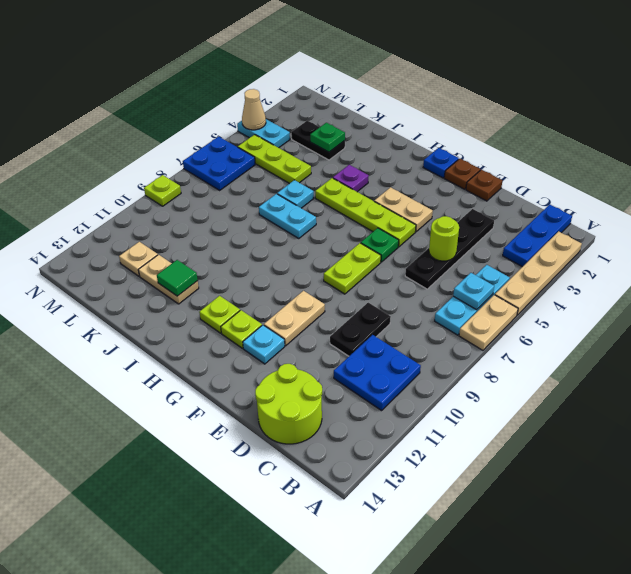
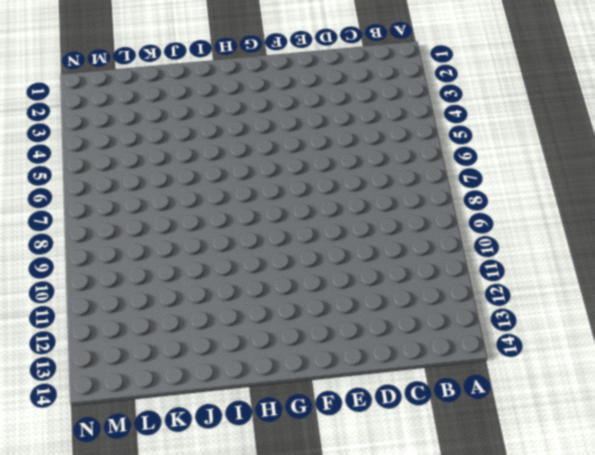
none -> tan plate A2:A5 level 1
none -> tan plate A6:A7 level 1
none -> blue plate B1:B3 level 1
none -> cyan plate B5:B7 level 1

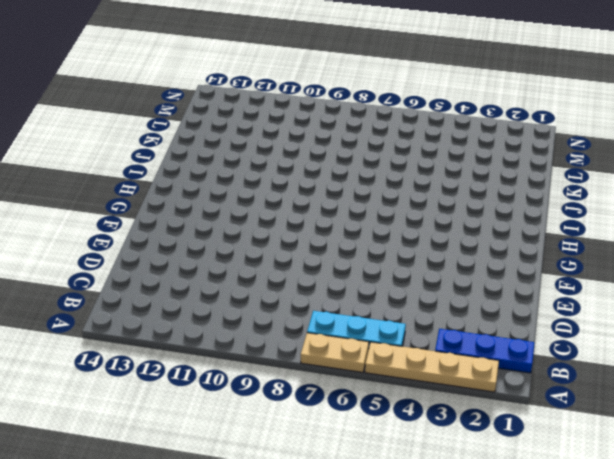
none -> blue plate B10:C11 level 1
none -> lime round brick C13:D14 level 1
none -> black plate D3:D6 level 1
none -> black plate D9:D10 level 1

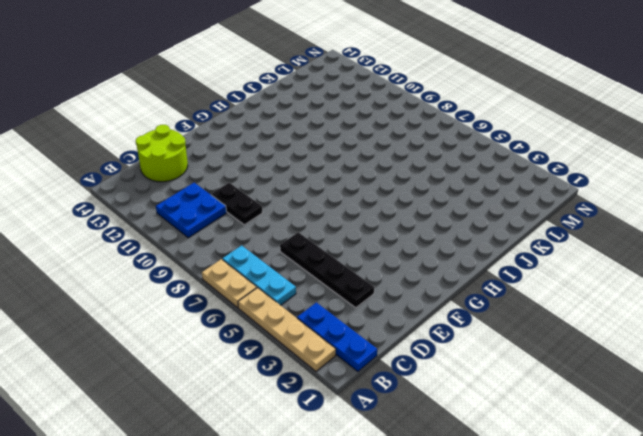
none -> brown plate E1 level 1
none -> brown plate F1 level 1
none -> tan plate F4:G4 level 1
none -> lime plate F5:I5 level 1

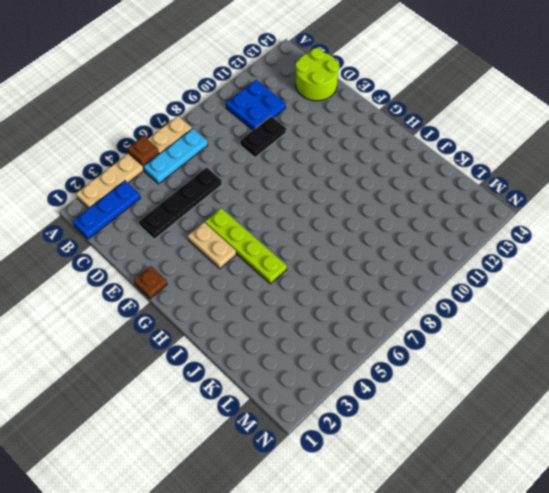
brown plate A5 level 2 -> brown plate E1 level 1
none -> green plate F6 level 1
none -> lime plate F7:F8 level 1
none -> tan plate F10:F11 level 1
none -> cyan plate F12 level 1

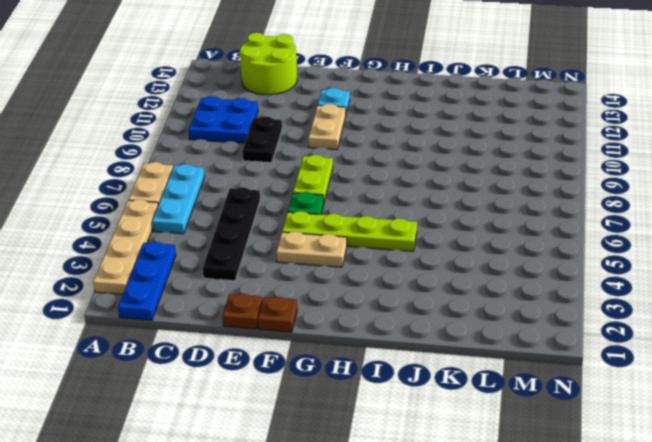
none -> blue plate G1 level 1
none -> lime plate G12 level 1
none -> lime plate H12 level 1
none -> purple plate I4 level 1

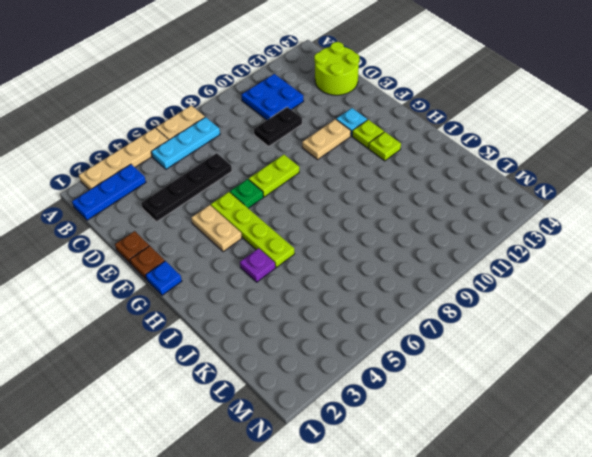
none -> cyan plate I7:J7 level 1
none -> cyan plate J6 level 1
none -> tan plate J12:K12 level 1
none -> black plate K3:L3 level 1

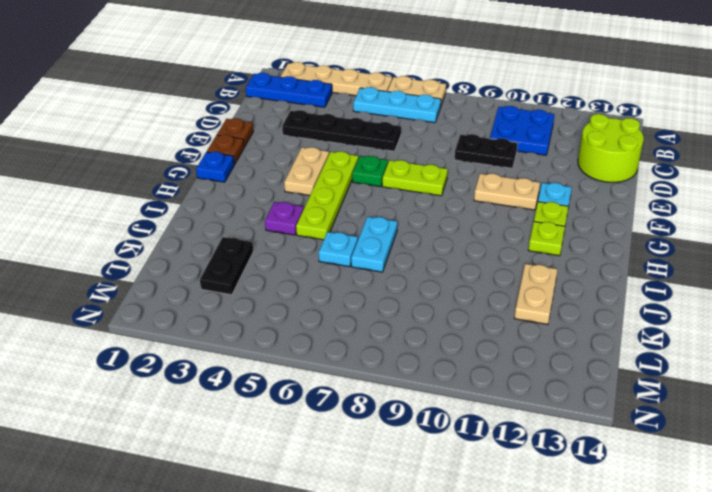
none -> lime plate K5:M5 level 1
none -> tan plate L12 level 1
none -> cyan plate M4:N4 level 1
none -> blue plate M6:N7 level 1

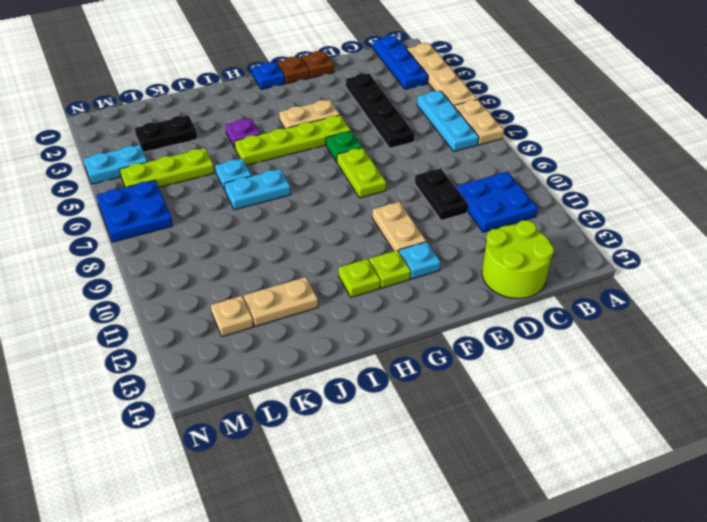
none -> lime plate N9 level 1
none -> cyan plate B6 level 2
none -> lime round brick D5 level 2
none -> green tile J12 level 2

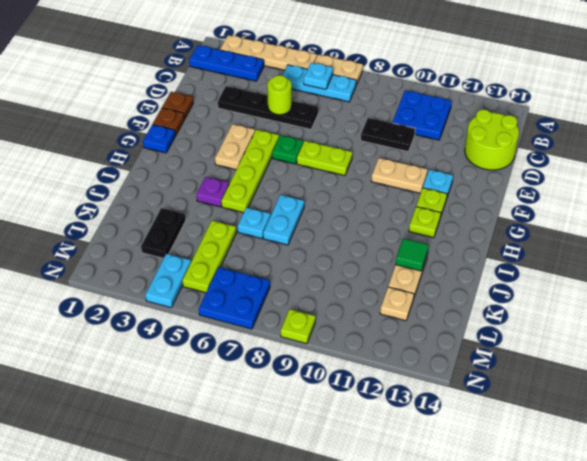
none -> green plate K3 level 2
none -> tan cone N4 level 2

